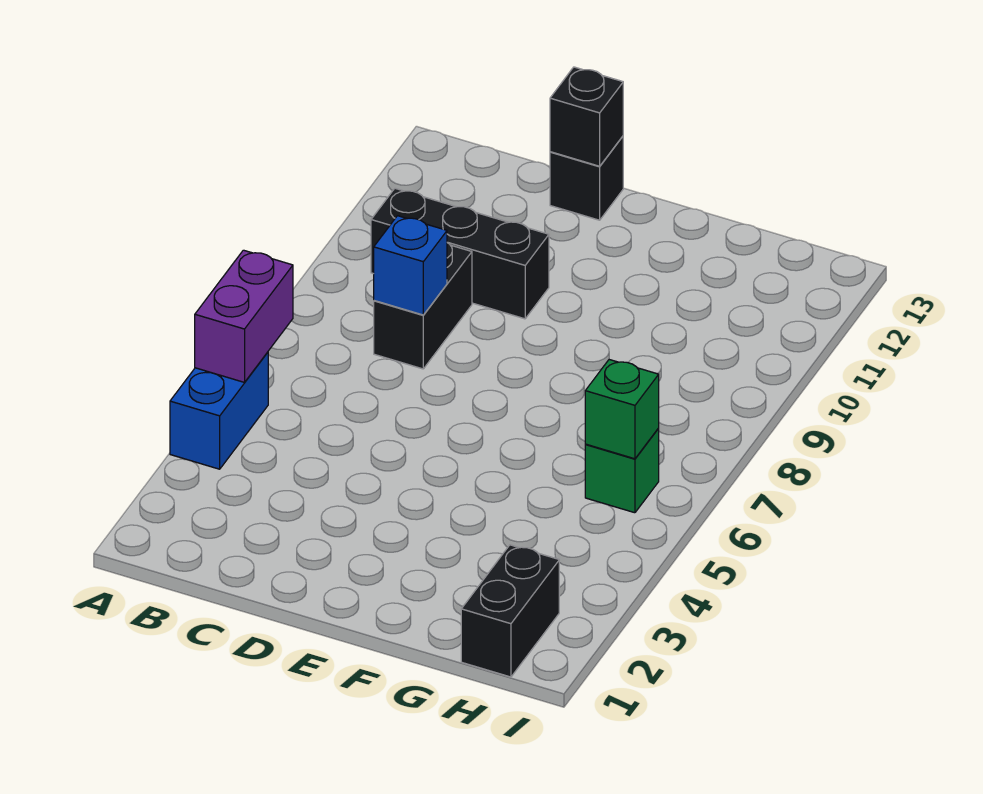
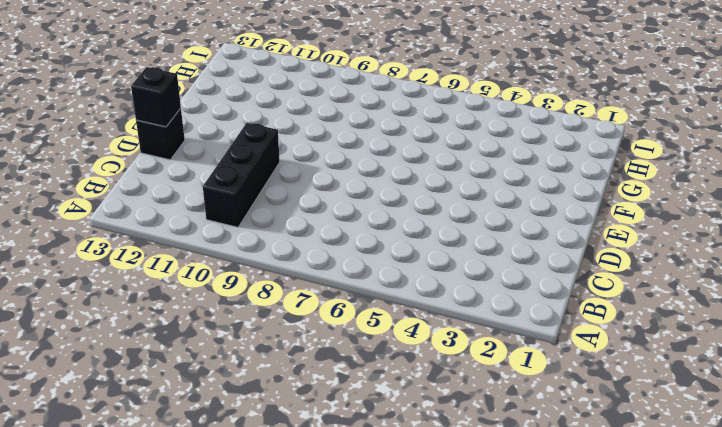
none -> blue brick A4:A5 level 1
none -> black brick C8:C9 level 1

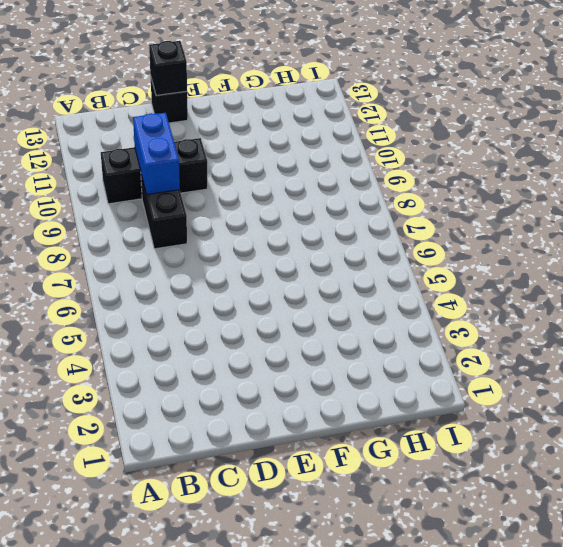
blue brick C9:C10 level 2 -> blue brick A4:A5 level 1
none -> black brick H1:H2 level 1
none -> green brick H6 level 1

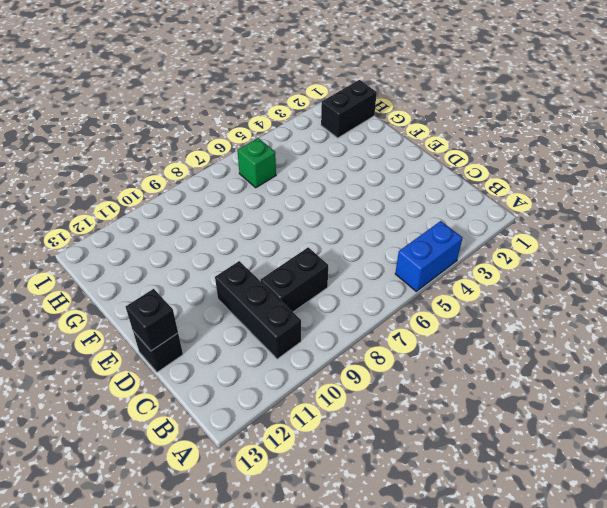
none -> purple brick A5:A6 level 2
none -> blue brick C8 level 2

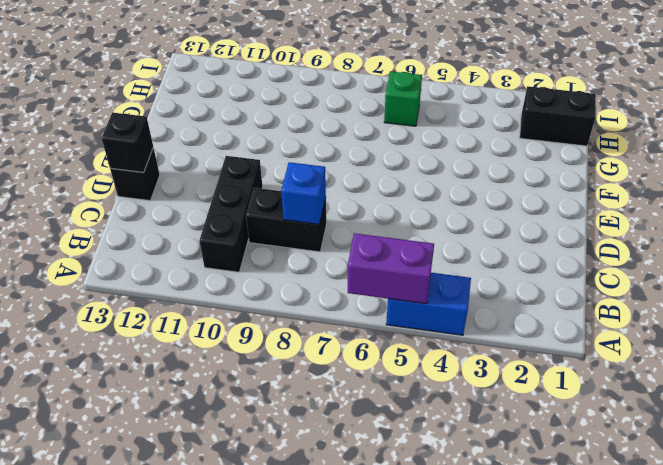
none -> green brick H6 level 2

